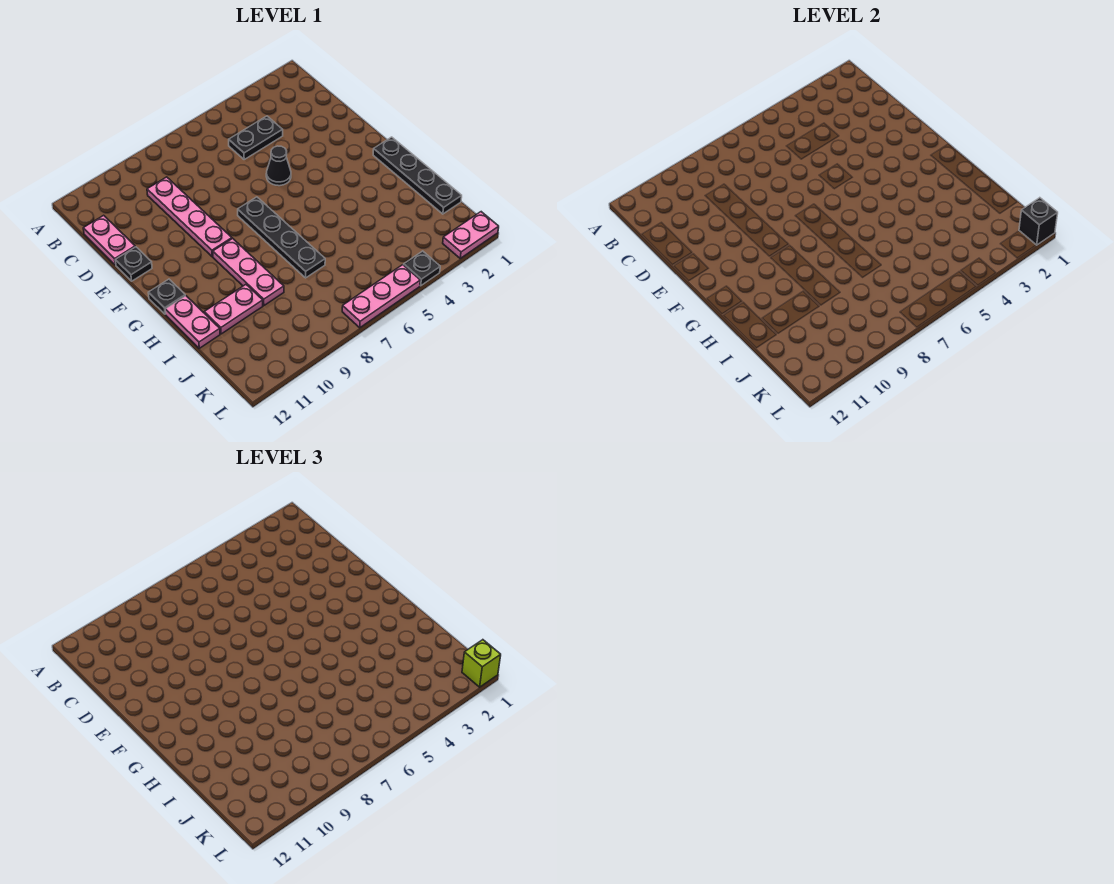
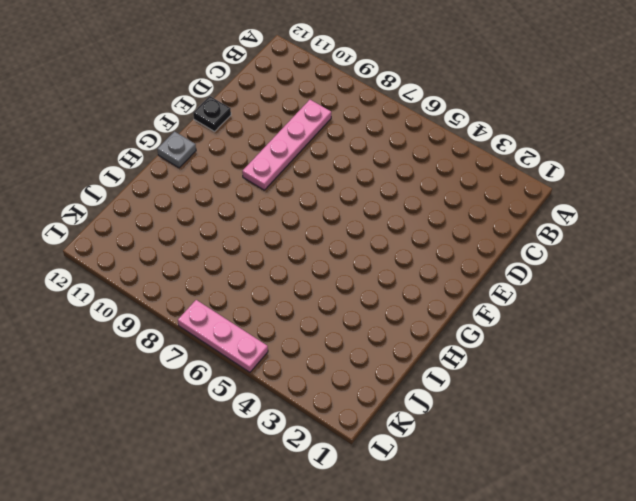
grey plate G12 level 1 -> black plate G12 level 1
none -> black plate C4:C5 level 1
none -> pink plate C12:D12 level 1
none -> black cone E5 level 1

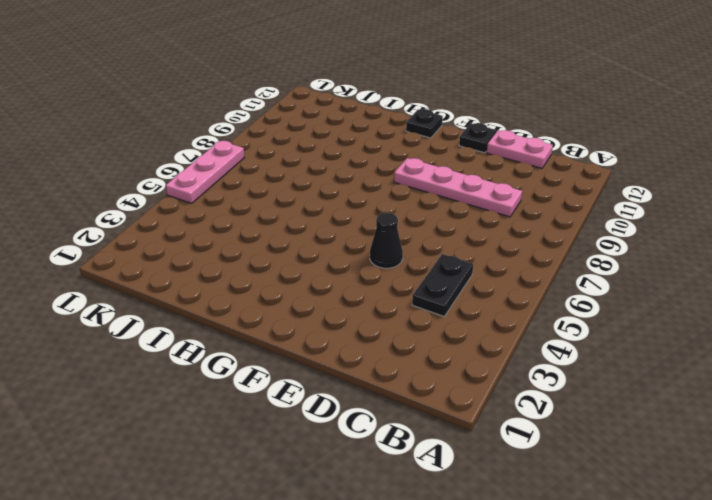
none -> black plate F7:I7 level 1
none -> black plate G1:J1 level 1
none -> pink plate G9:I9 level 1

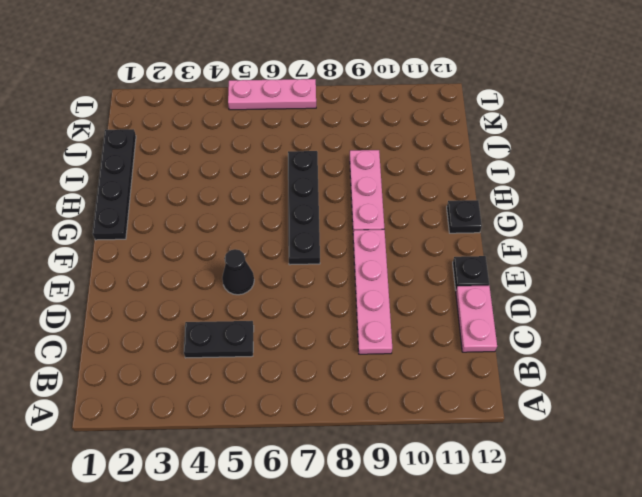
none -> pink plate H12:I12 level 1
none -> pink plate I10:I11 level 1
none -> pink plate L1:L2 level 1

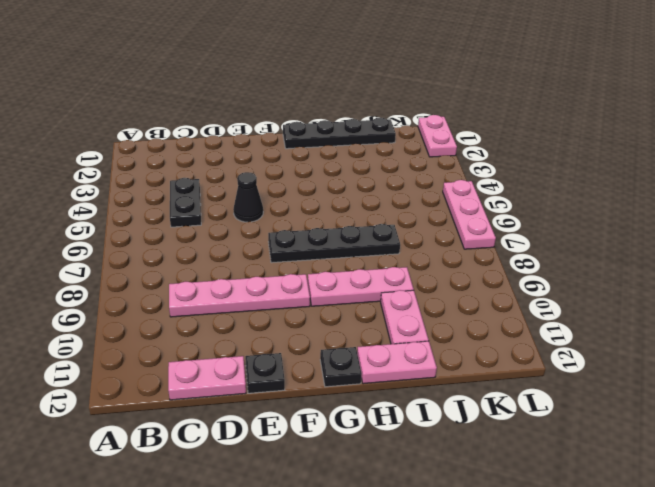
none -> black plate L4 level 1
none -> black brick L1 level 2
none -> lime brick L1 level 3

